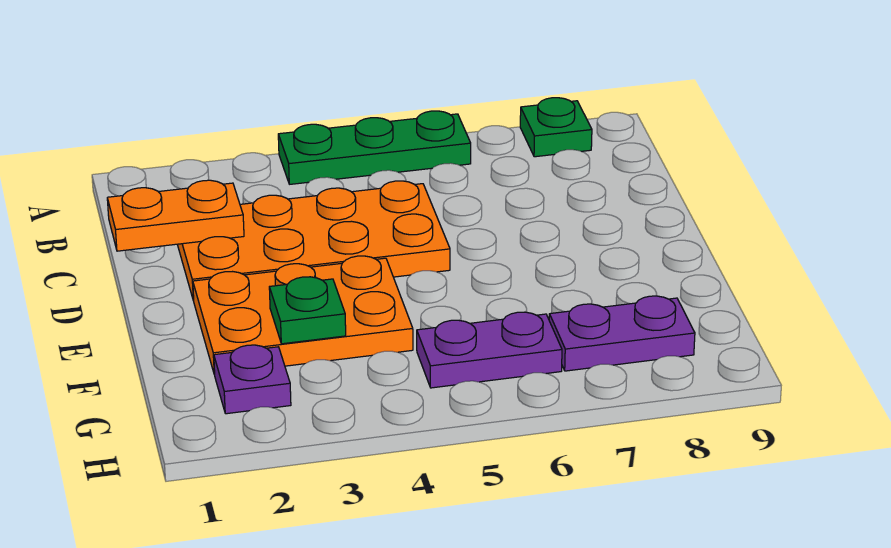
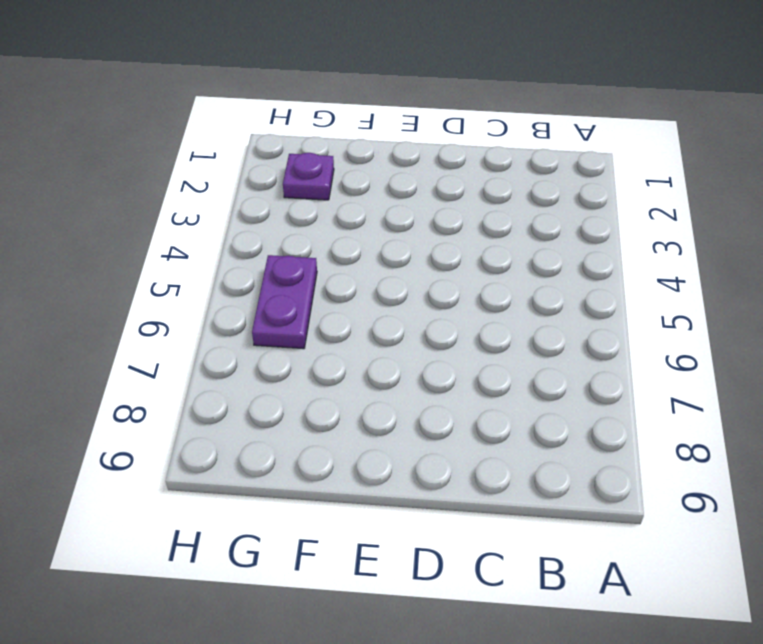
none -> green plate A4:A6 level 1
none -> green plate A8 level 1

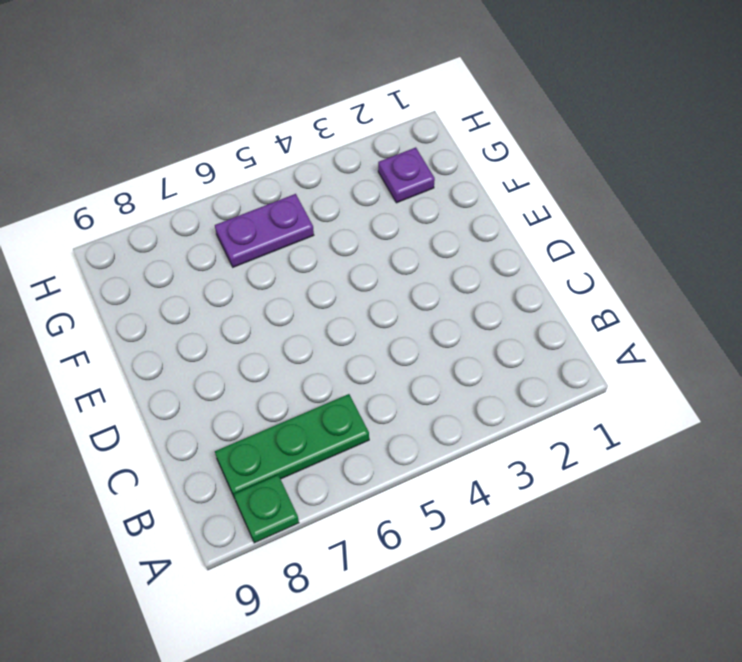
green plate B6:B8 level 1 -> green plate A4:A6 level 1
none -> orange plate C2:D5 level 1
none -> orange plate E2:F4 level 1

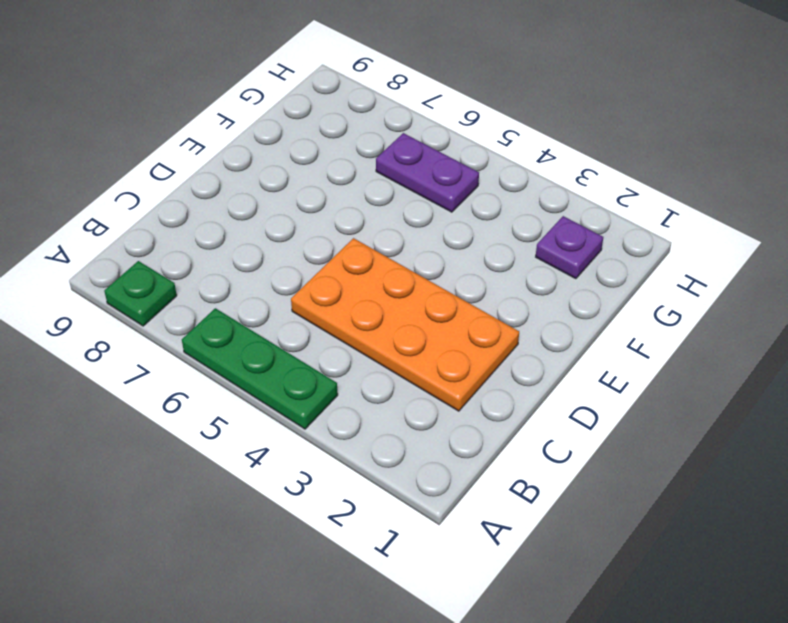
none -> orange plate E2:F4 level 1
none -> purple plate G7:G8 level 1

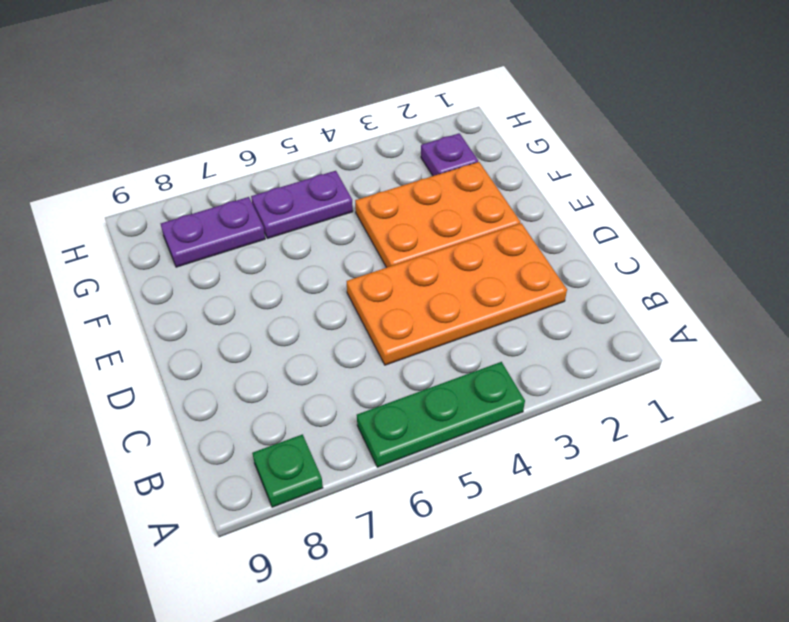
none -> orange plate C1:C2 level 2
none -> green plate F3 level 2

